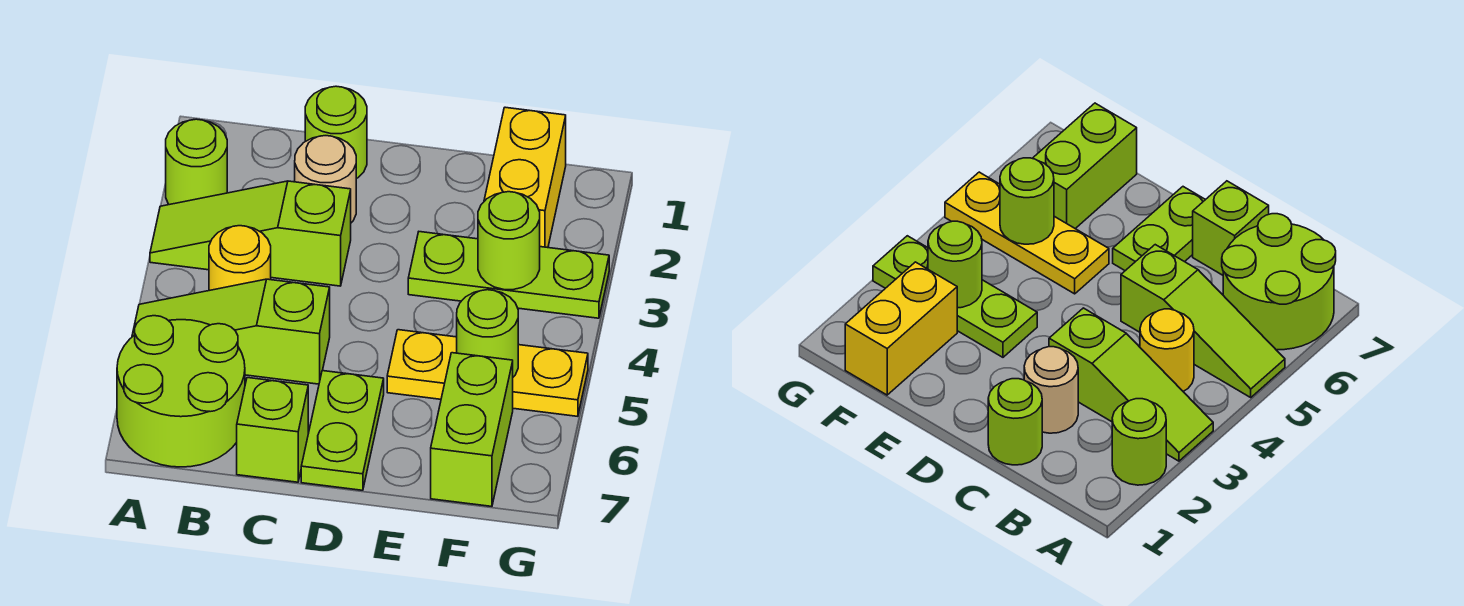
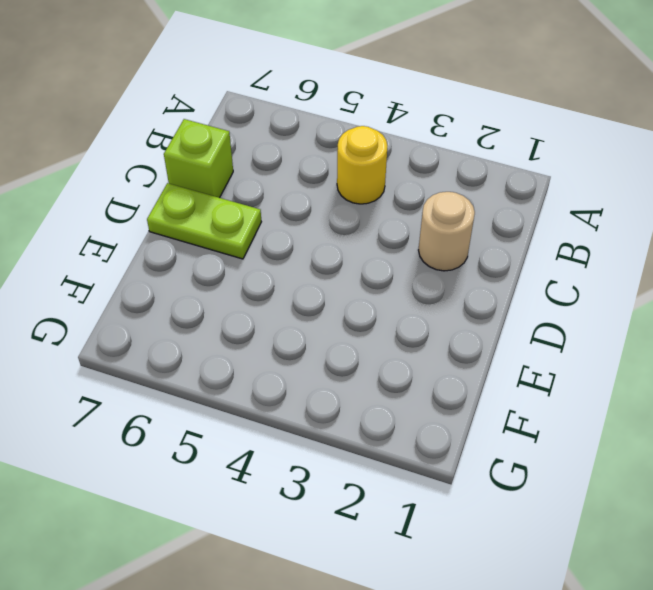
none -> lime round brick A2 level 1
none -> lime slope A3:C3 level 1 top C
none -> lime slope A5:C5 level 1 top C

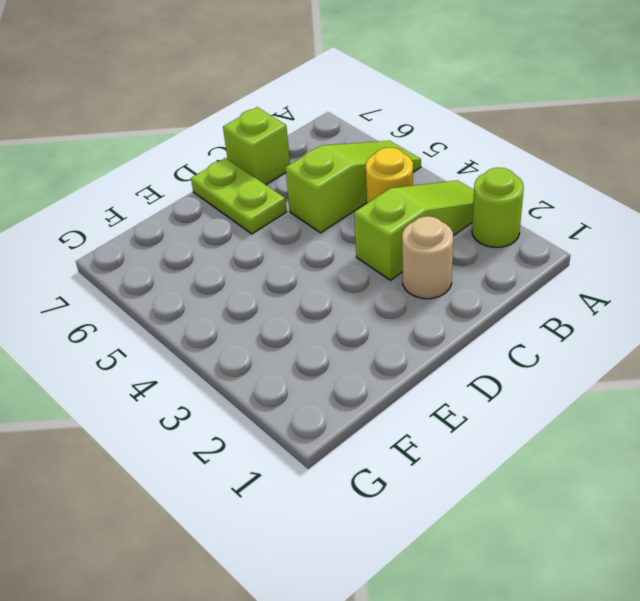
none -> lime round brick A6:B7 level 1
none -> lime round brick C1 level 1
none -> lime plate E3:G3 level 1

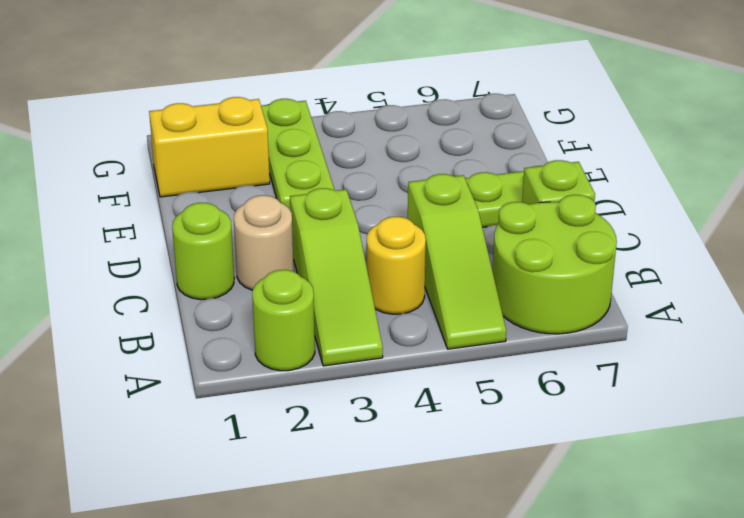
none -> yellow plate E5:G5 level 1
none -> lime brick F6:F7 level 1
none -> lime round brick F3 level 2

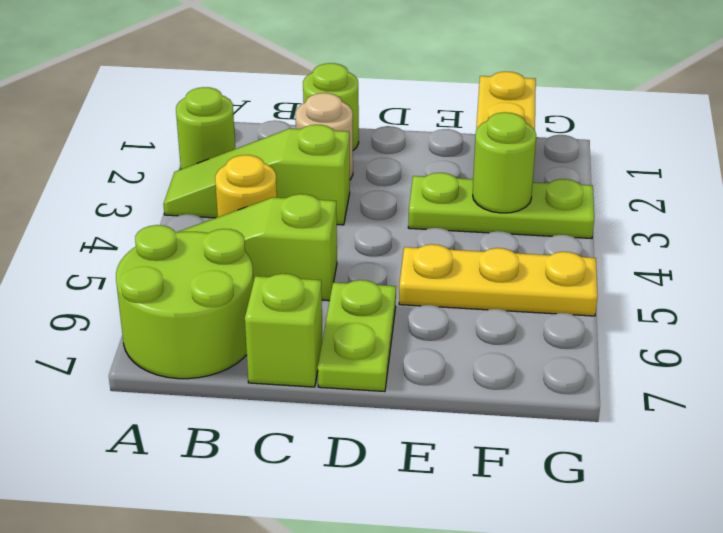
none -> lime brick F6:F7 level 1
none -> lime round brick F5 level 2

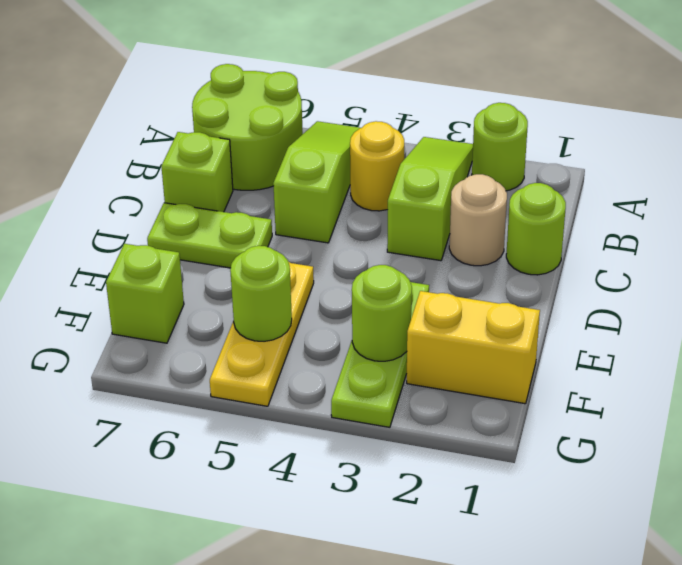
lime brick F7 level 1 -> lime brick F6:F7 level 1

